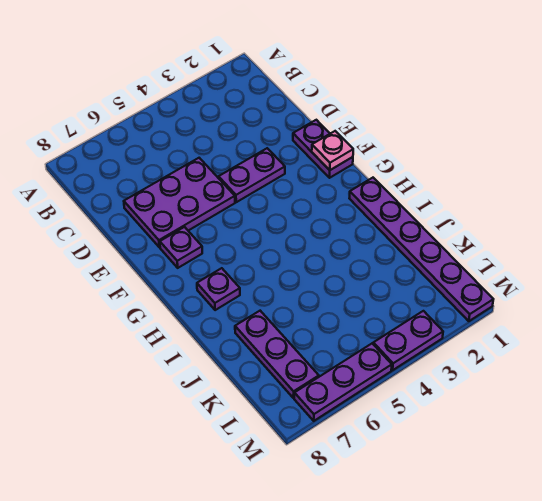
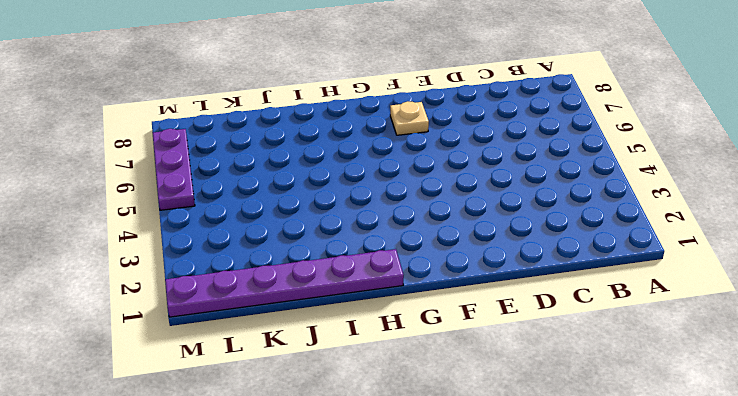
tan plate F7 level 1 -> purple plate F7 level 1
none -> purple plate D5:E7 level 1
none -> purple plate E1:F1 level 1

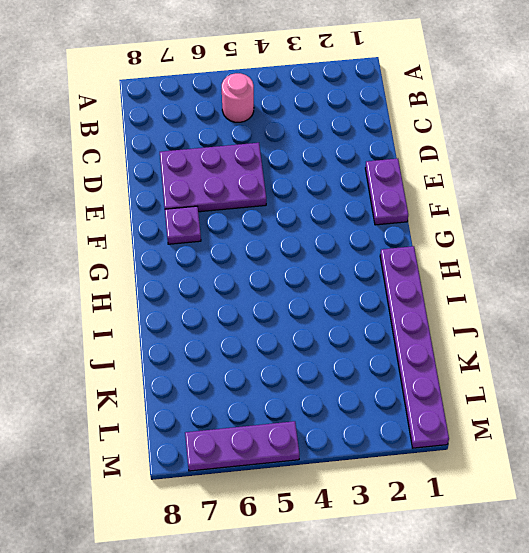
pink round brick B5 level 1 -> none
none -> purple plate E3:E4 level 1
none -> purple plate H7 level 1

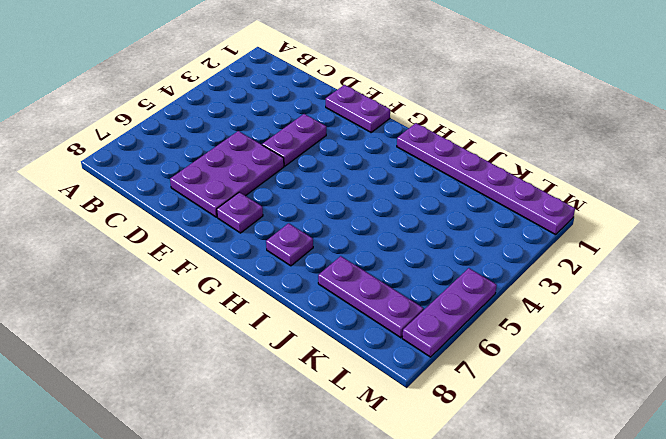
none -> purple plate M3:M4 level 1
none -> pink plate F1 level 2

